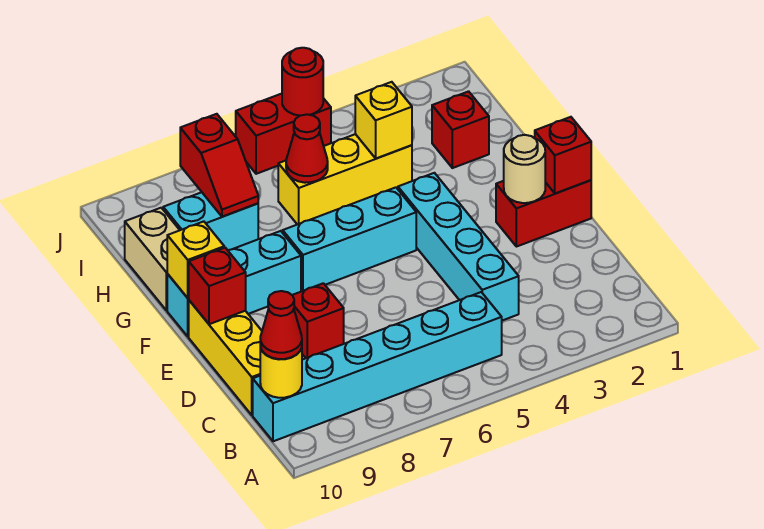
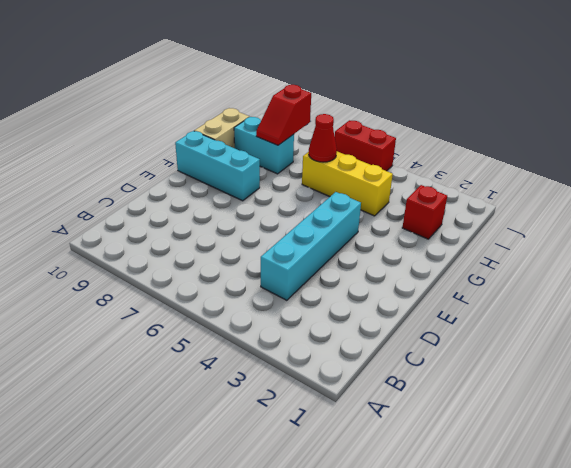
none -> cyan brick B5:B10 level 1
none -> yellow brick C10:E10 level 1
none -> red brick D8 level 1

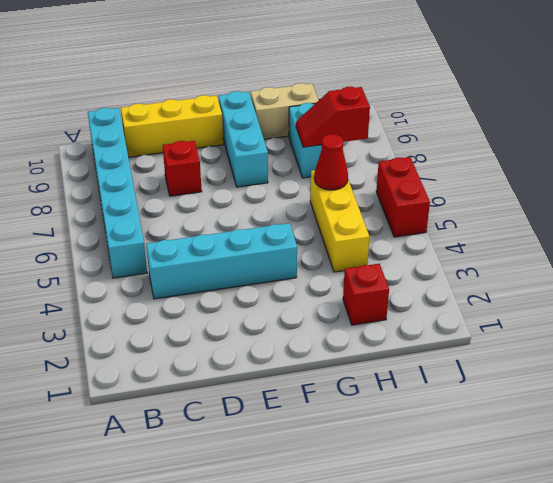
none -> red brick E1:E2 level 1
none -> cyan brick F5:F7 level 1
none -> yellow round brick B10 level 2

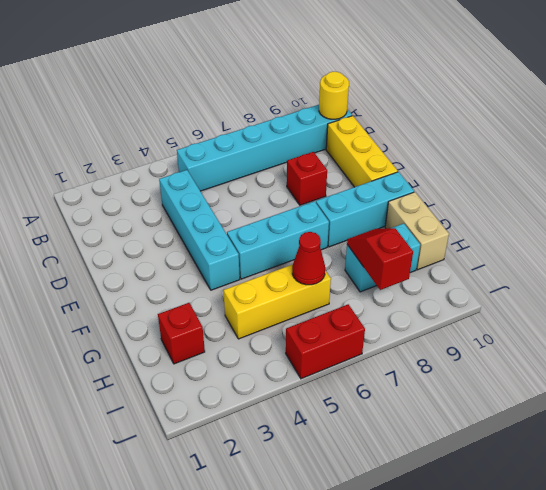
none -> red brick E1:E2 level 1
none -> red brick E1 level 2
none -> tan round brick E2 level 2

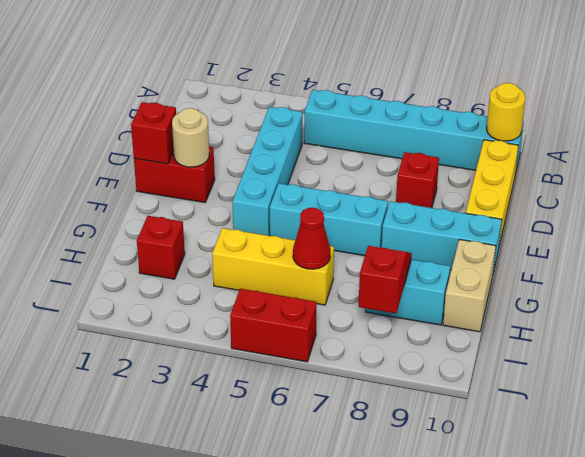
none -> red brick E10 level 2
none -> yellow brick F10 level 2
none -> yellow brick H4 level 2

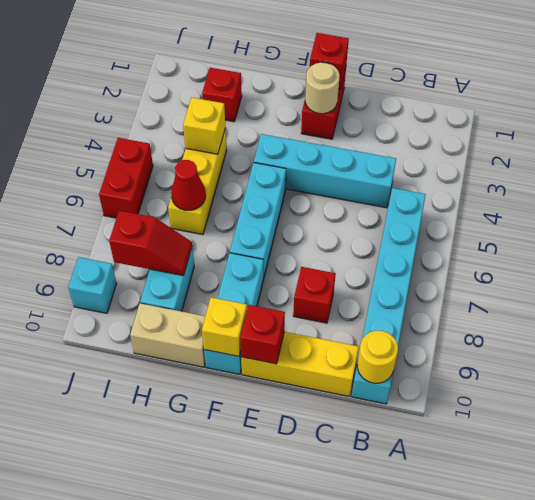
cyan brick J9 level 1 -> none
none -> red round brick J5 level 2
none -> red cone B10 level 3

